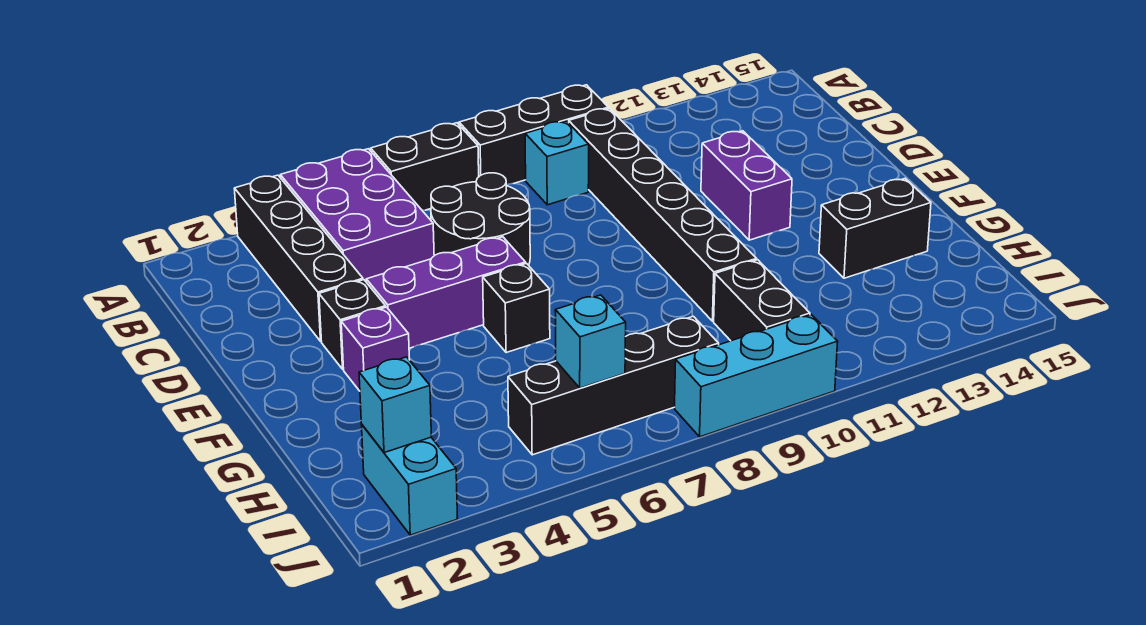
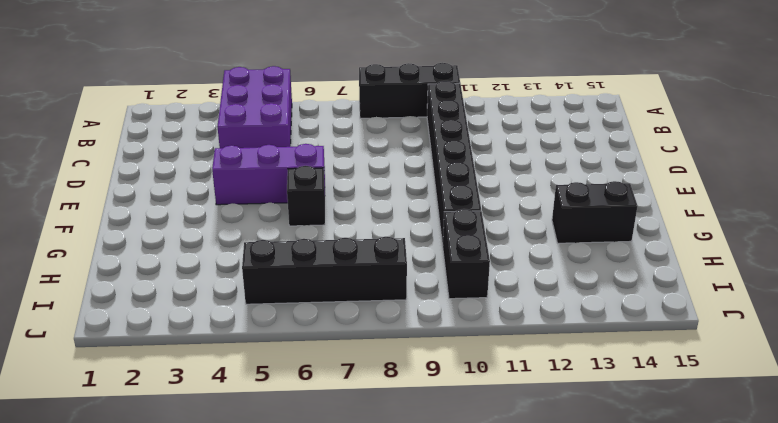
none -> black brick A3:D3 level 1
none -> black brick A6:A7 level 1
none -> cyan brick B9 level 1

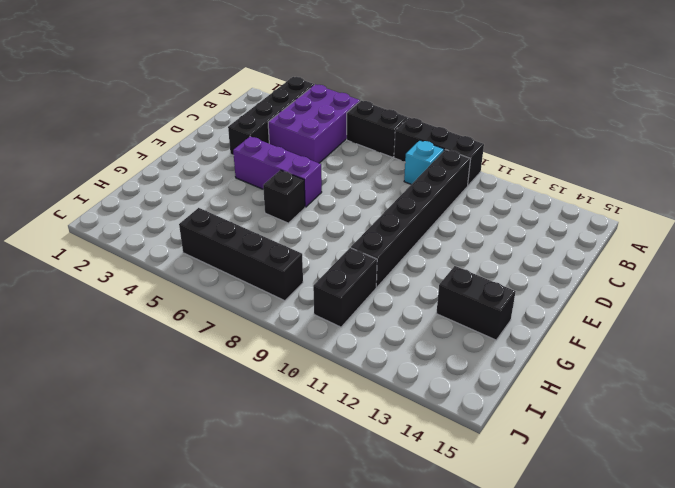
none -> black round brick C6:D7 level 1
none -> purple brick D12:E12 level 1
none -> black brick E3 level 1

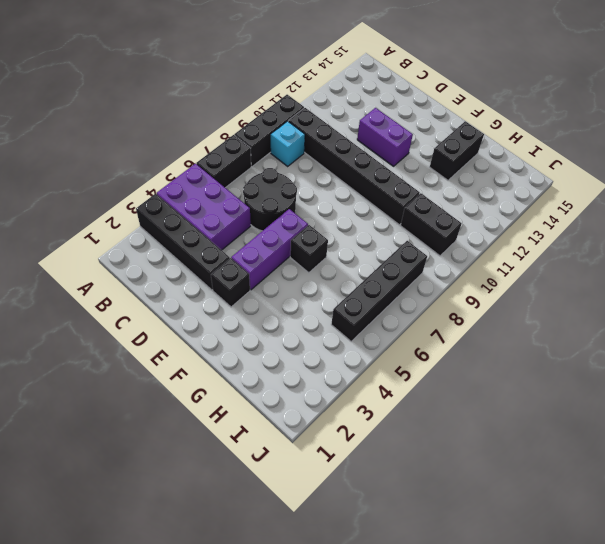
none -> purple brick F3 level 1
none -> cyan brick I2:J2 level 1
none -> cyan brick J8:J10 level 1

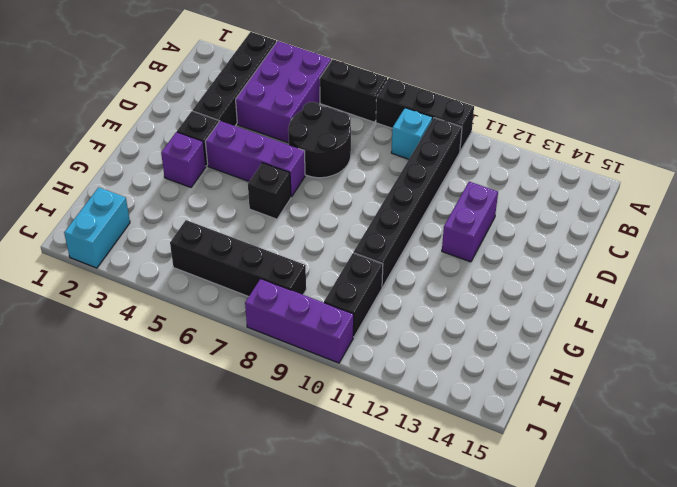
purple brick J8:J10 level 1 -> cyan brick J8:J10 level 1
none -> black brick G13:G14 level 1
none -> cyan brick I2 level 2
none -> cyan brick I6 level 2

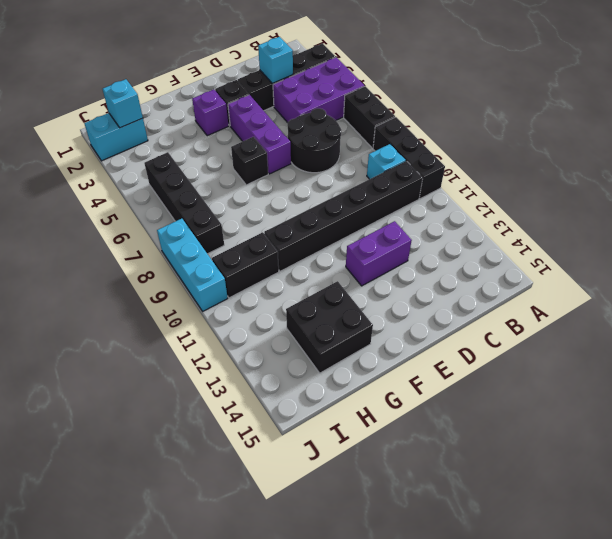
cyan brick C3 level 2 -> cyan brick I6 level 2
black brick G13:H14 level 1 -> black brick G13:G14 level 1

